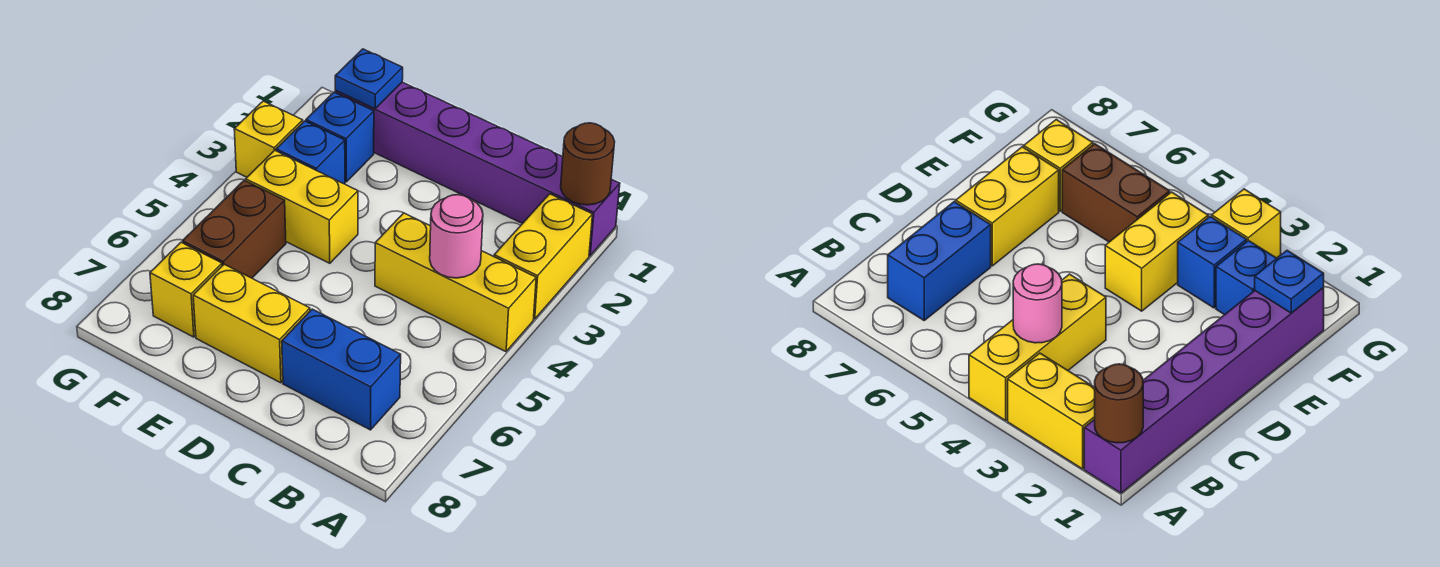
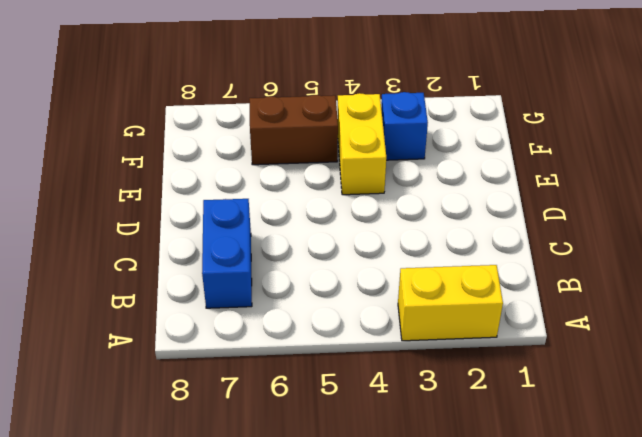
none -> purple brick A1:F1 level 1
none -> yellow brick A4:C4 level 1
none -> yellow brick D7:E7 level 1

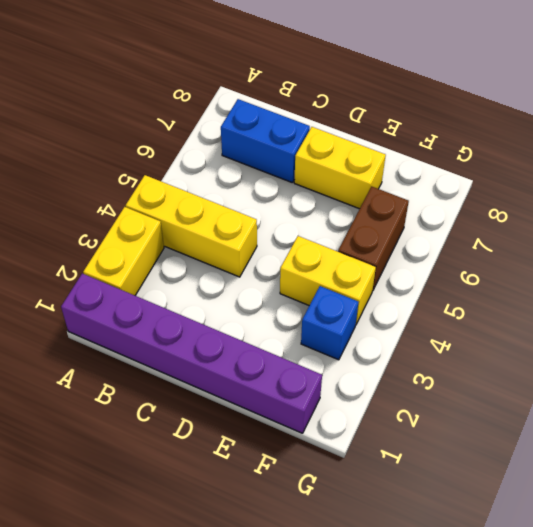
none -> blue brick F2 level 1
none -> yellow brick F7 level 1
none -> yellow brick G3 level 1

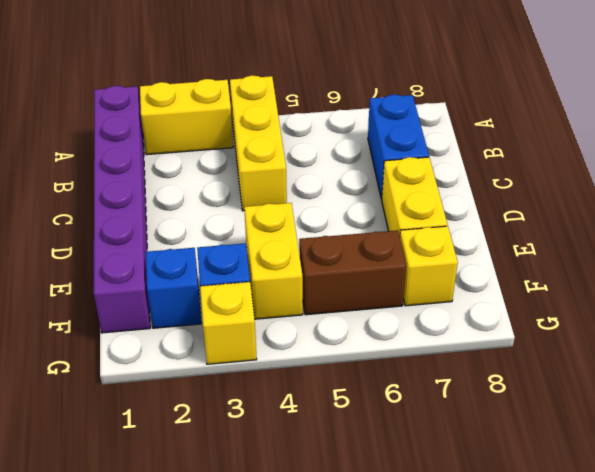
none -> brown round brick A1 level 2
none -> pink round brick B4 level 2
none -> blue plate F1 level 2

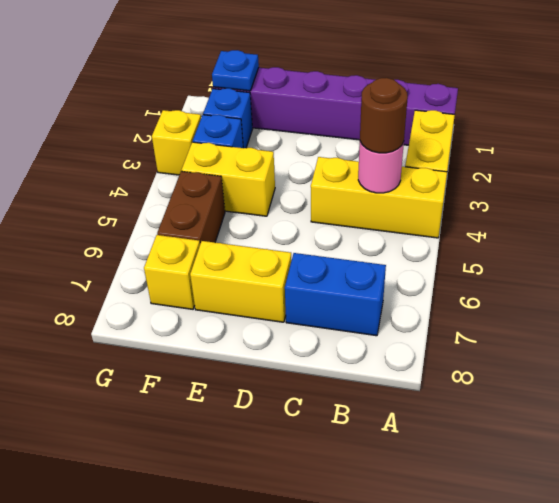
brown round brick B4 level 3 -> brown round brick A1 level 2

